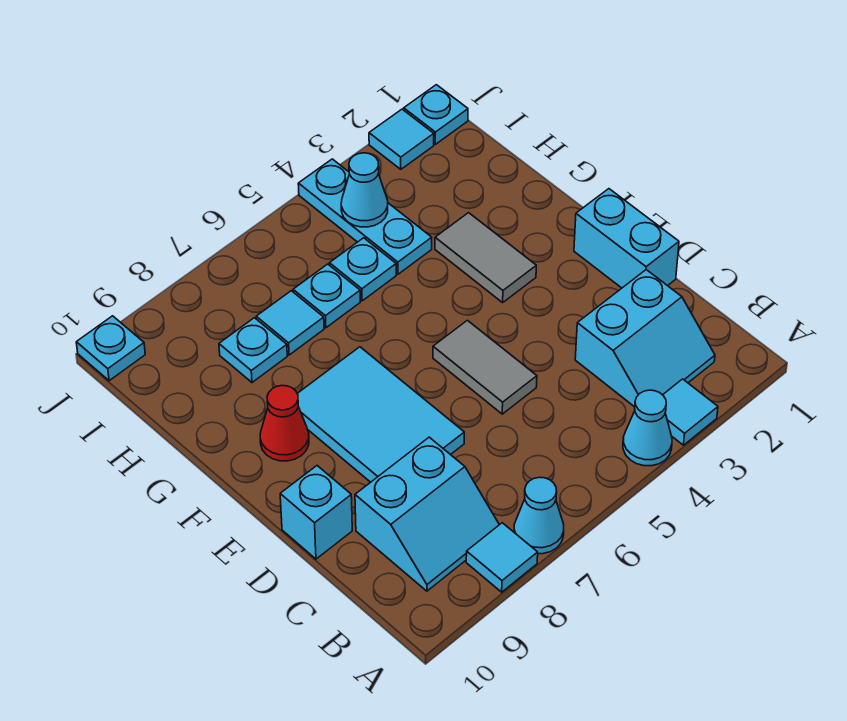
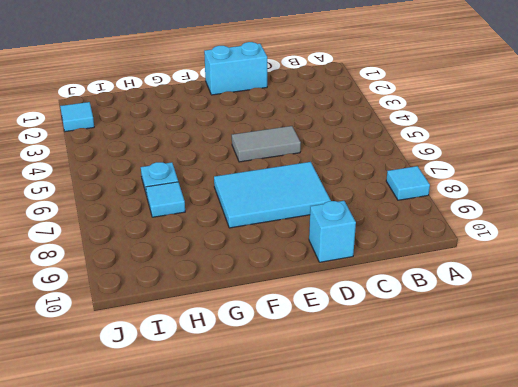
none -> cyan tile A3 level 1
none -> cyan cone A4 level 1
none -> cyan cone A7 level 1

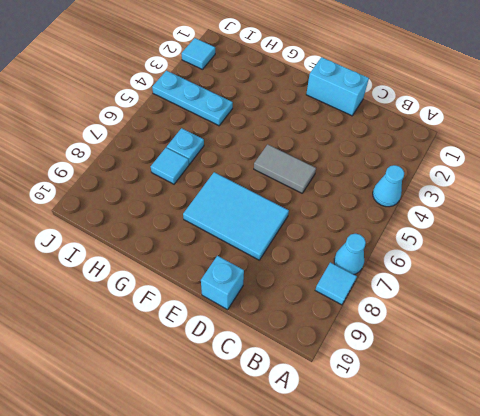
none -> cyan tile A3 level 1
none -> cyan slope B2:C3 level 1 top C
none -> cyan slope B8:C9 level 1 top C

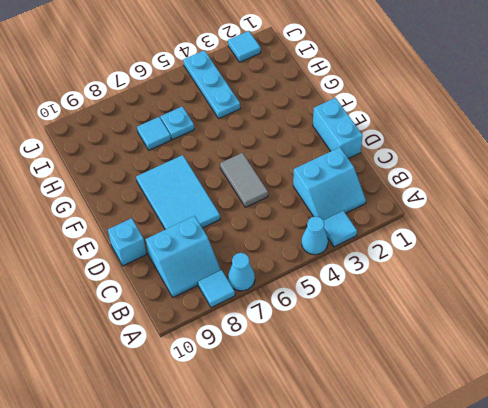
none -> grey tile F3:G3 level 1
none -> red cone F9 level 1
none -> cyan plate H5 level 1

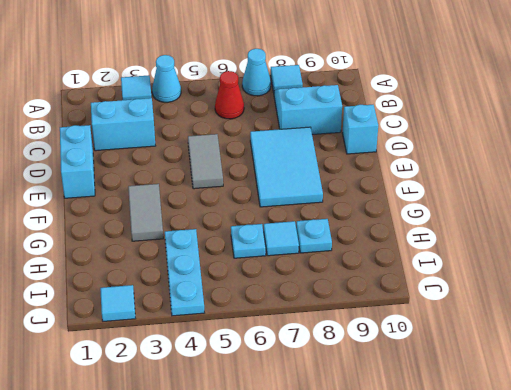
red cone B6 level 1 -> red cone F9 level 1
none -> cyan plate H5 level 1
none -> cyan plate J1 level 1
none -> cyan plate J10 level 1

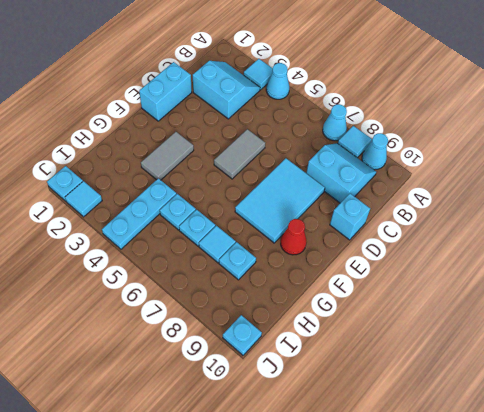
cyan cone A9 level 1 -> cyan cone I4 level 2

